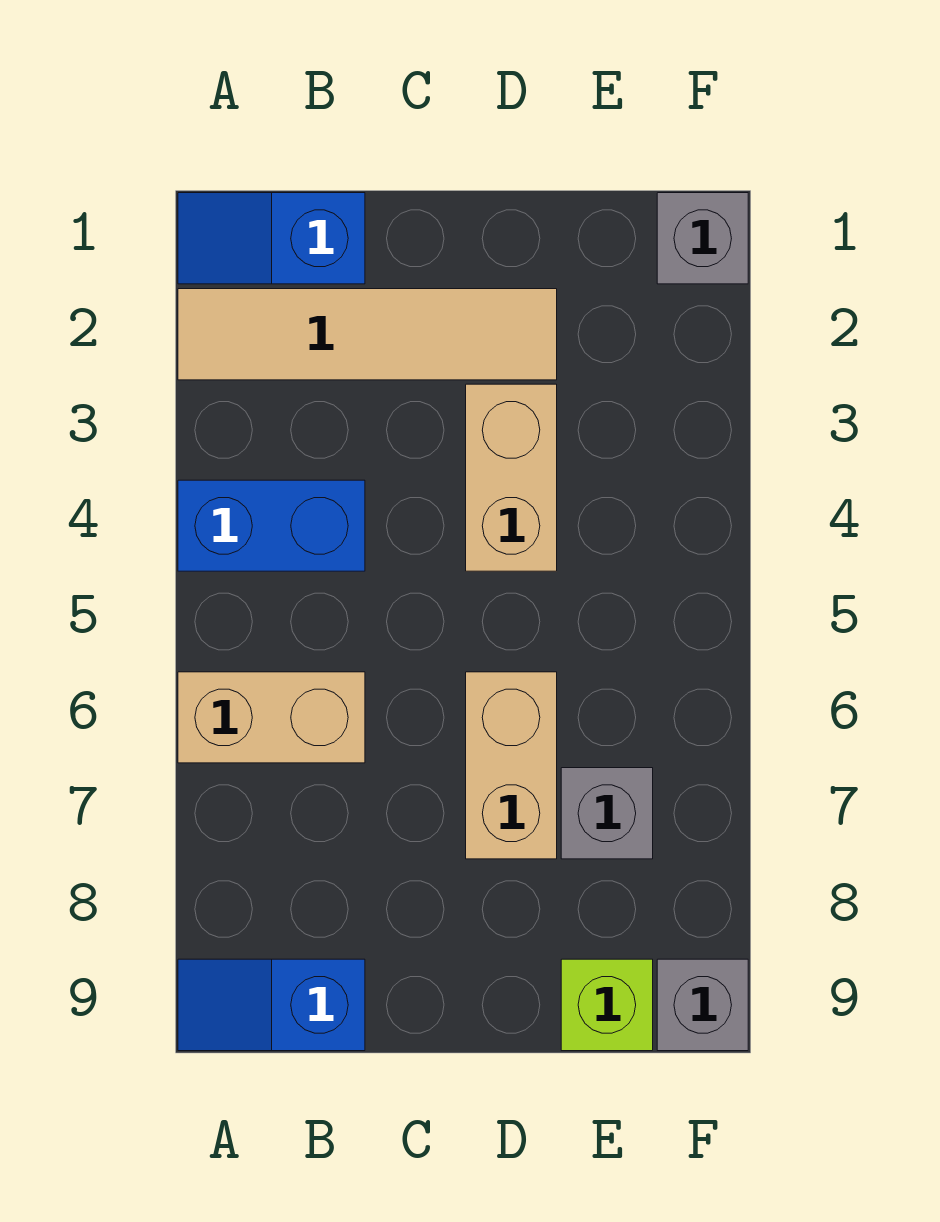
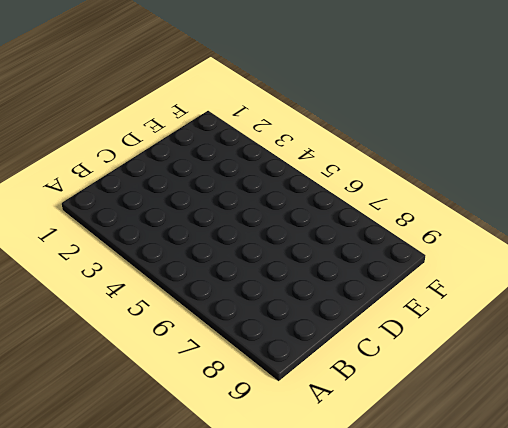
none -> blue slope A1:B1 level 1 top B
none -> tan tile A2:D2 level 1

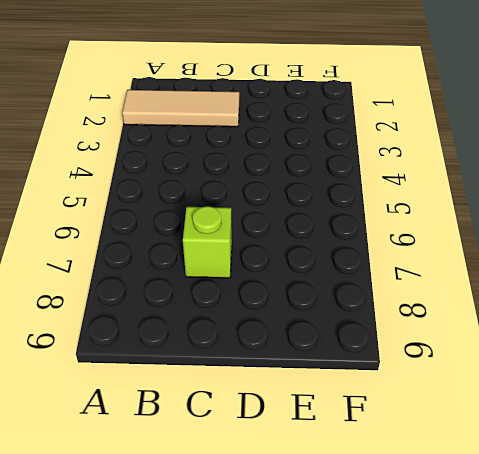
tan tile A2:C2 level 1 -> tan tile A2:D2 level 1
lime brick C7 level 1 -> lime brick E9 level 1
none -> blue slope A1:B1 level 1 top B
none -> blue brick A4:B4 level 1

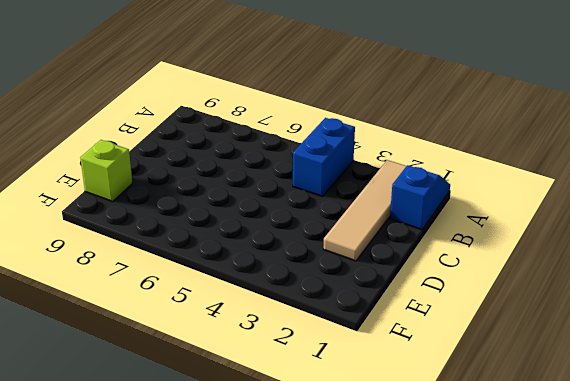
none -> tan brick A6:B6 level 1
none -> blue slope A9:B9 level 1 top B

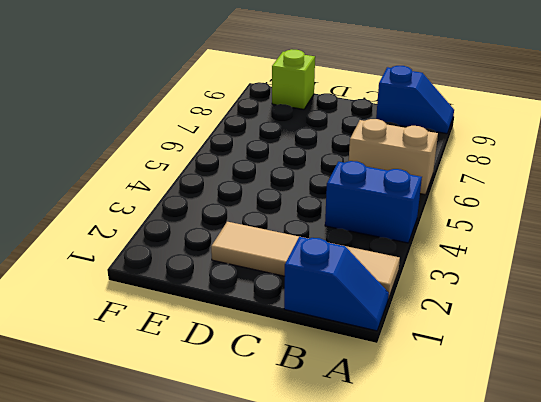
none -> tan brick D3:D4 level 1
none -> tan brick D6:D7 level 1

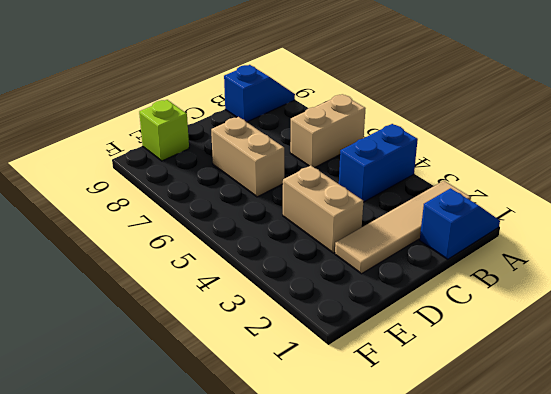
none -> grey brick E7 level 1
none -> grey brick F1 level 1

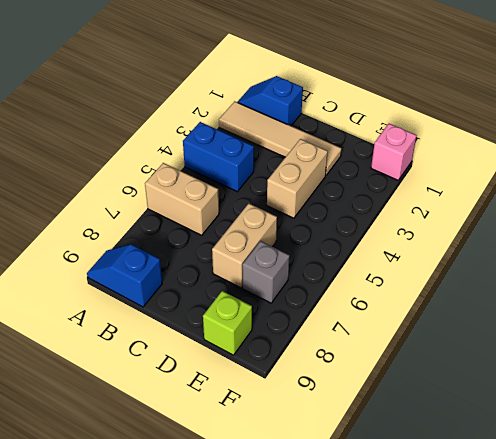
pink brick F1 level 1 -> grey brick F1 level 1
none -> grey brick F9 level 1

